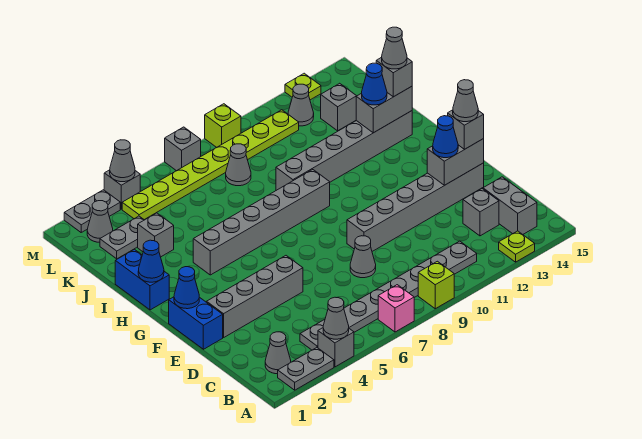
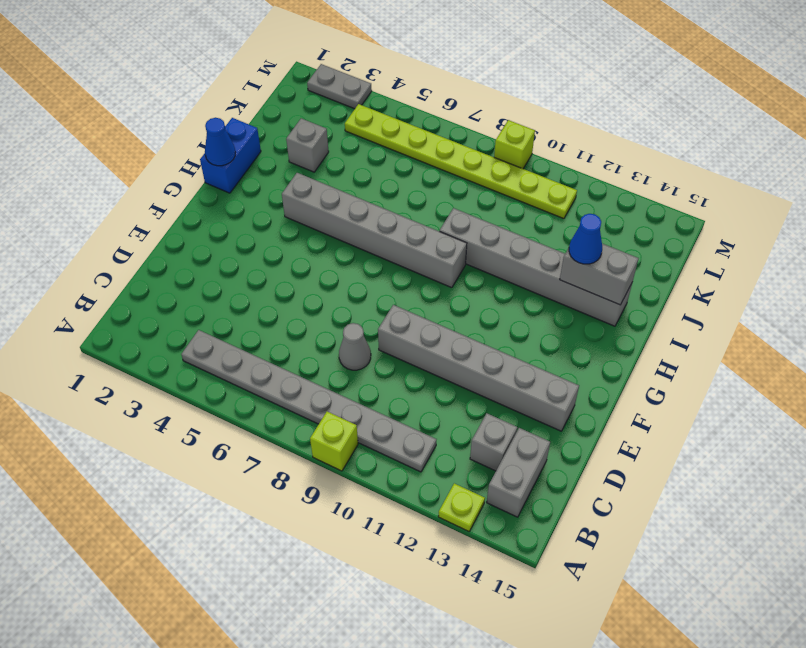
none -> grey plate A2:A3 level 1
none -> grey brick A4 level 1
none -> pink brick A7 level 1
none -> grey cone B2 level 1

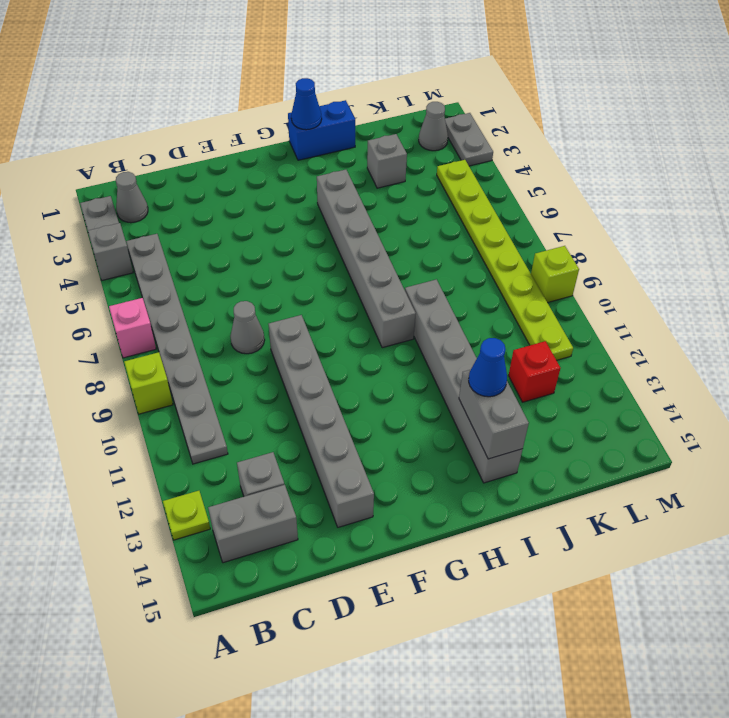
red brick K12 level 1 -> none
none -> blue brick E1:F1 level 1
none -> grey brick E2:E5 level 1
none -> grey plate K2:K3 level 1
none -> grey cone K8 level 1

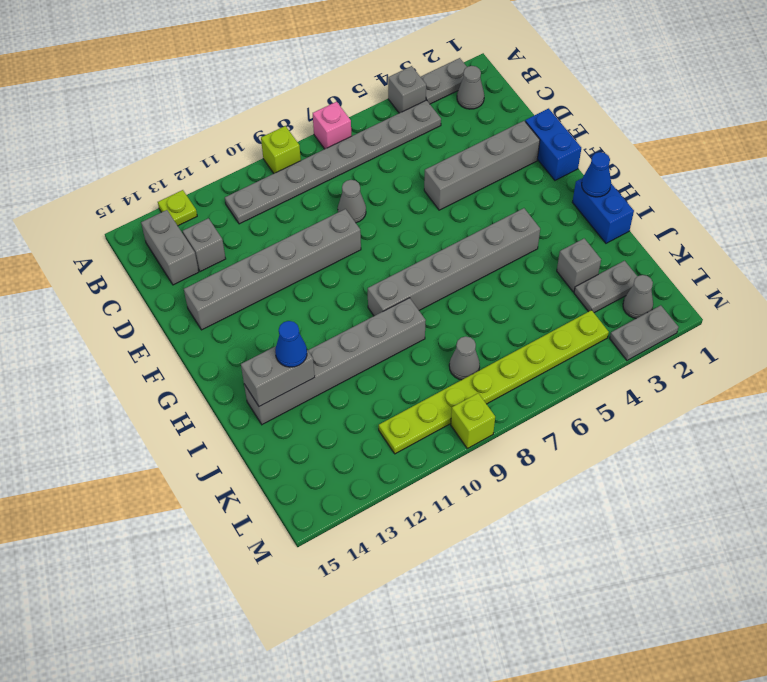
none -> grey brick K13 level 1
none -> grey cone L12 level 1
none -> grey brick M4 level 1
none -> grey brick M7 level 1

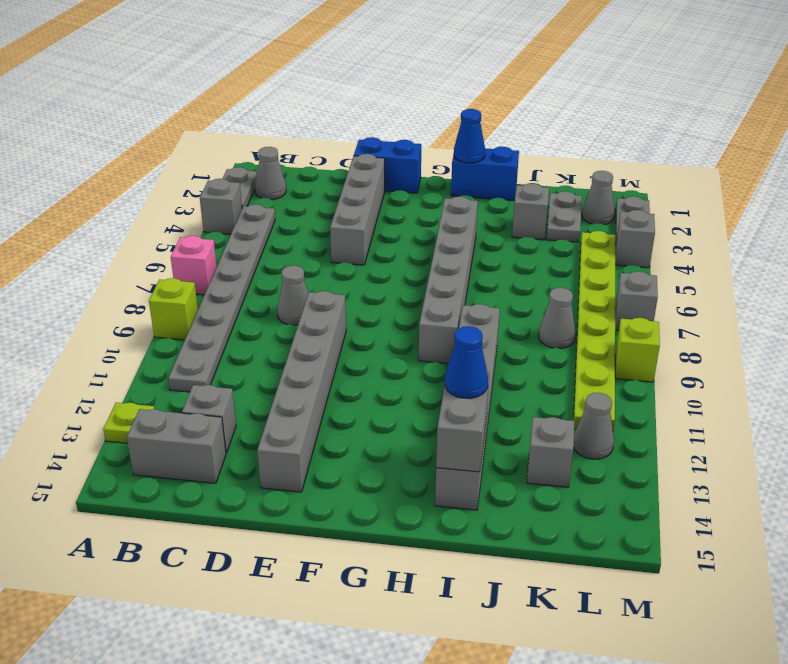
none -> lime plate M13 level 1
none -> grey cone A4 level 2
none -> grey brick E13:E14 level 2
none -> blue cone F1 level 2

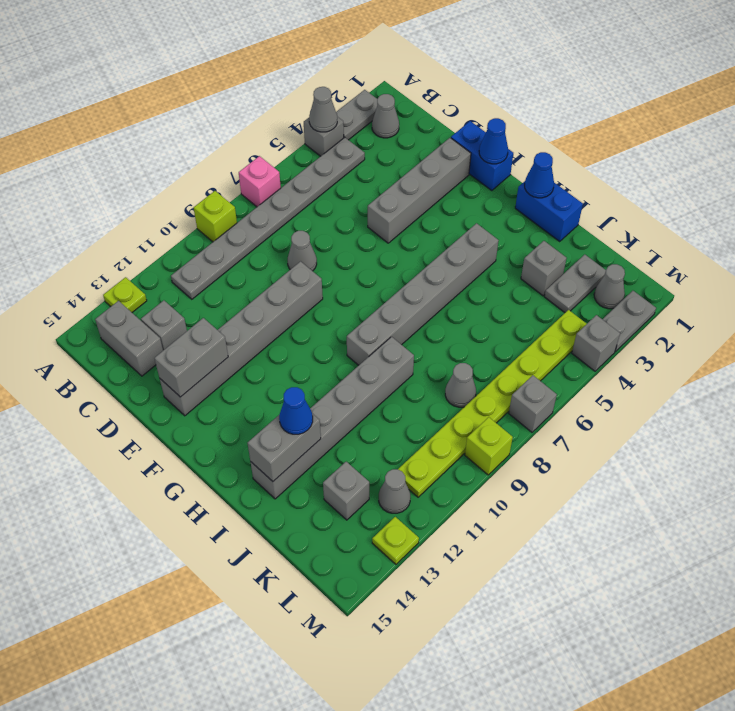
none -> grey cone M4 level 2
none -> blue cone E13 level 3
none -> grey brick E14 level 3
none -> grey brick I14 level 3

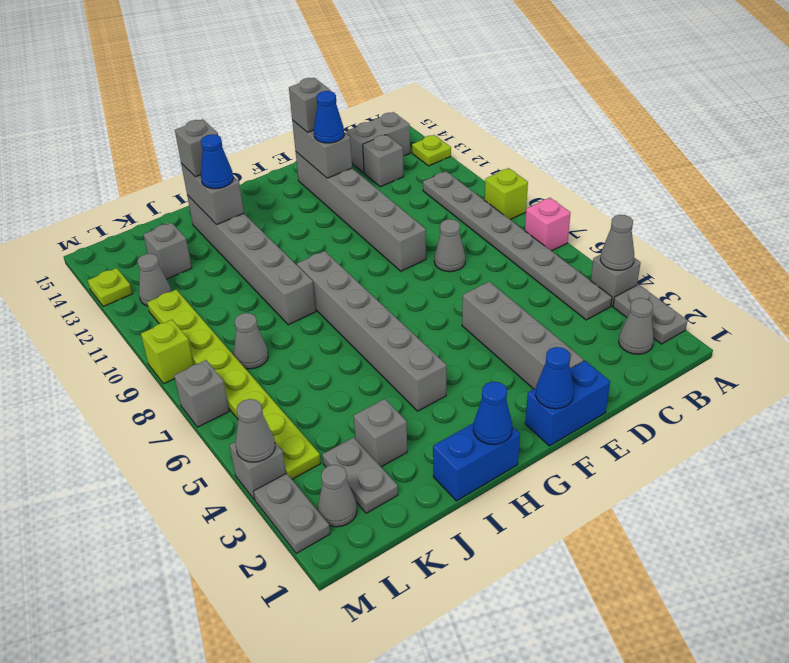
none -> grey cone E14 level 4
none -> grey cone I14 level 4

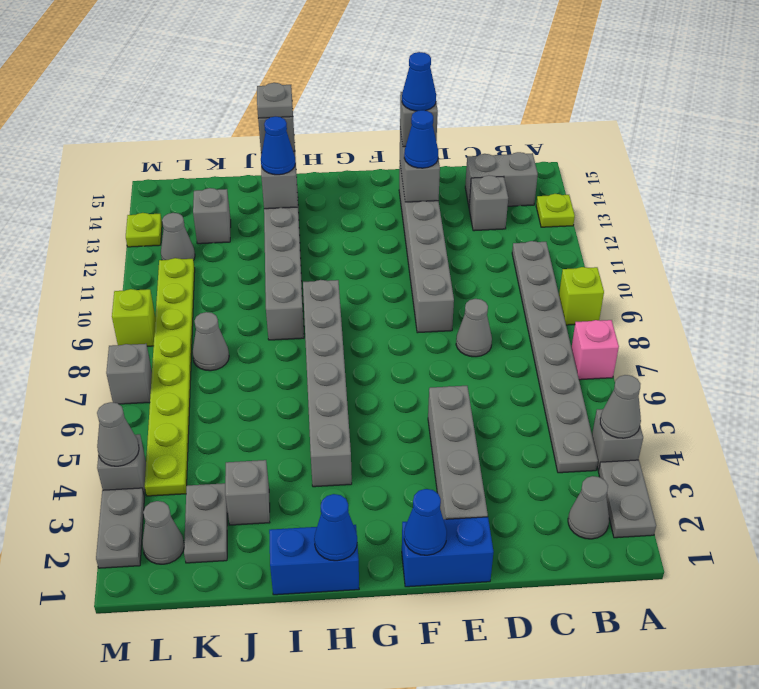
blue cone E14 level 4 -> grey cone E14 level 4
grey plate I14 level 4 -> grey cone I14 level 4

